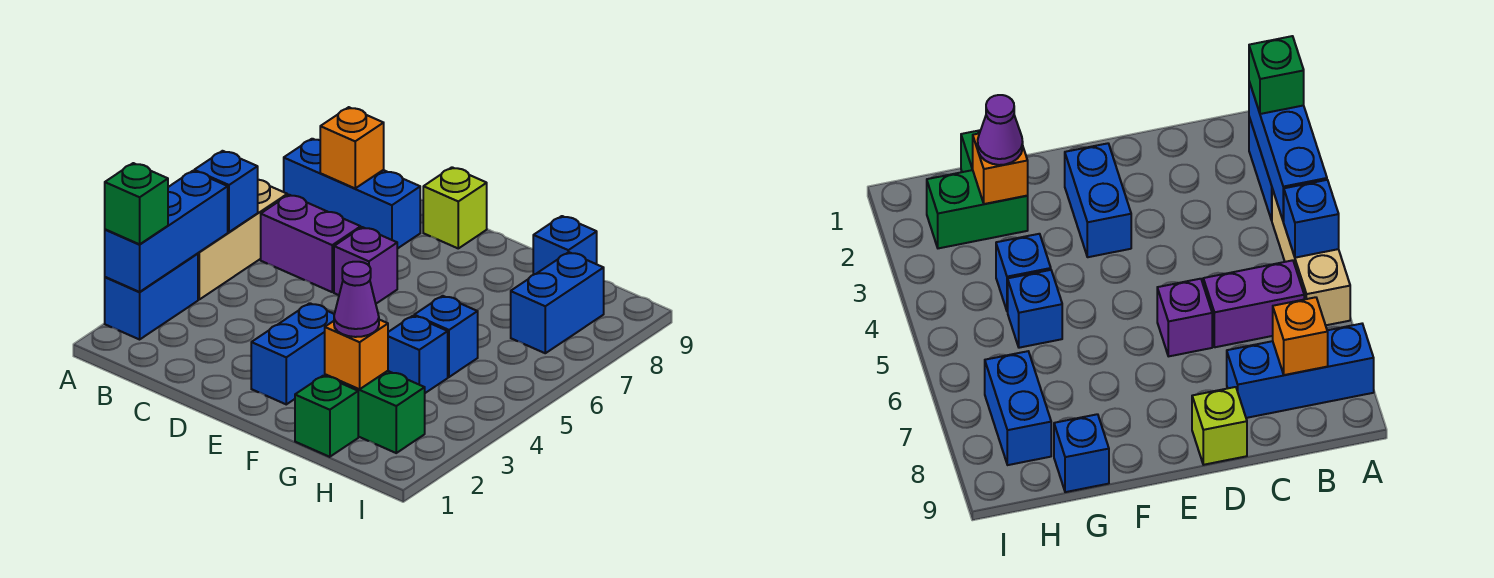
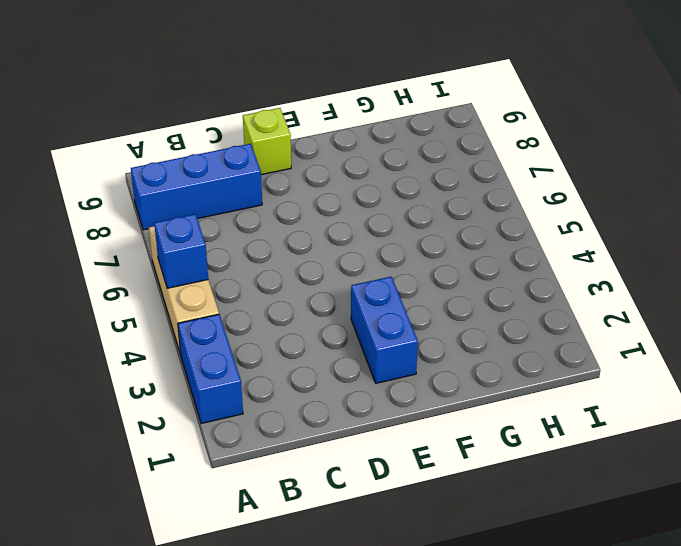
none -> purple brick B6:C6 level 1
none -> purple brick D6 level 1
none -> green brick G1 level 1

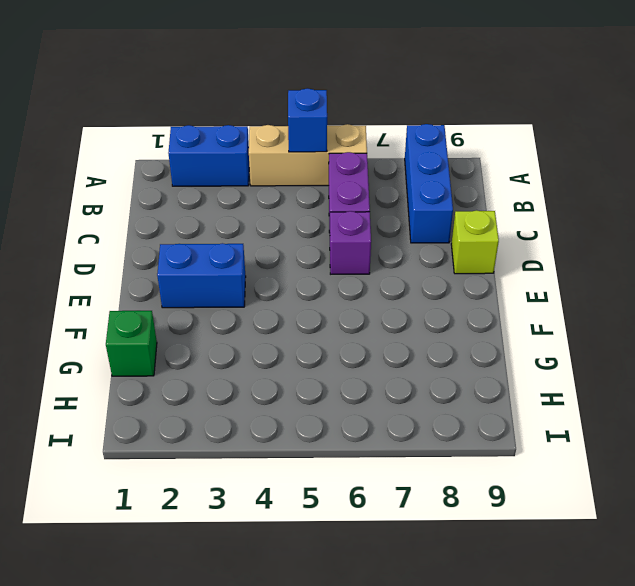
none -> green brick G2:H2 level 1
none -> blue brick G4 level 1
none -> blue brick G5 level 1

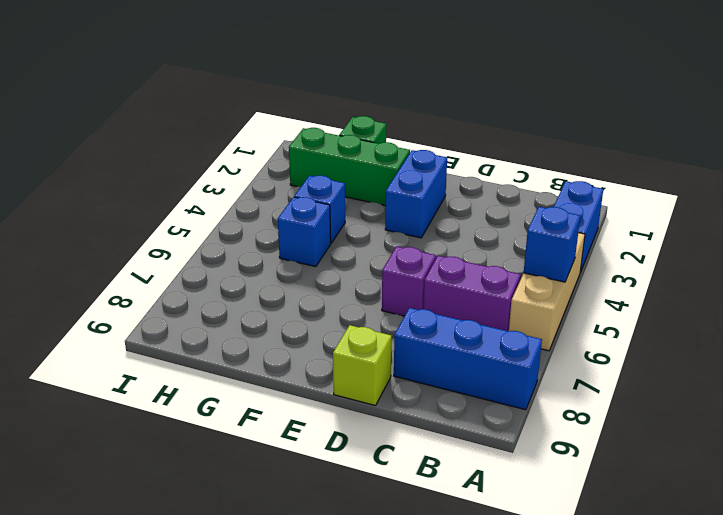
green brick F2:H2 level 1 -> green brick G2:H2 level 1
none -> blue brick G9 level 1
none -> blue brick H7:H8 level 1
none -> blue brick A2:A4 level 2

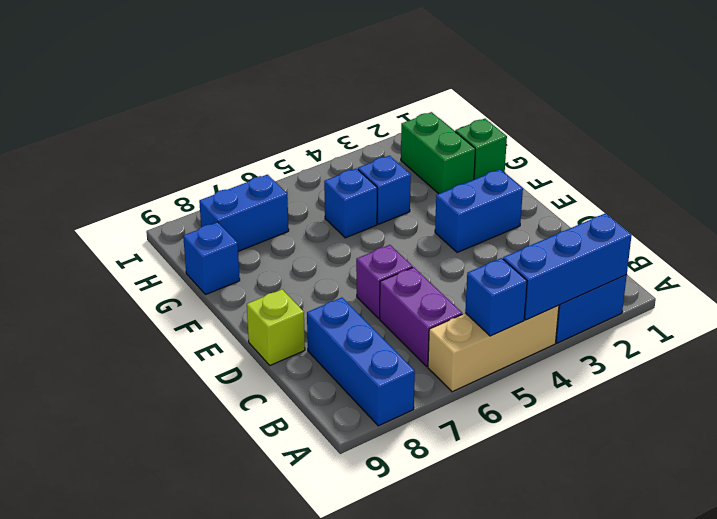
none -> orange brick B8 level 2
none -> orange brick G2 level 2
none -> green brick A2 level 3

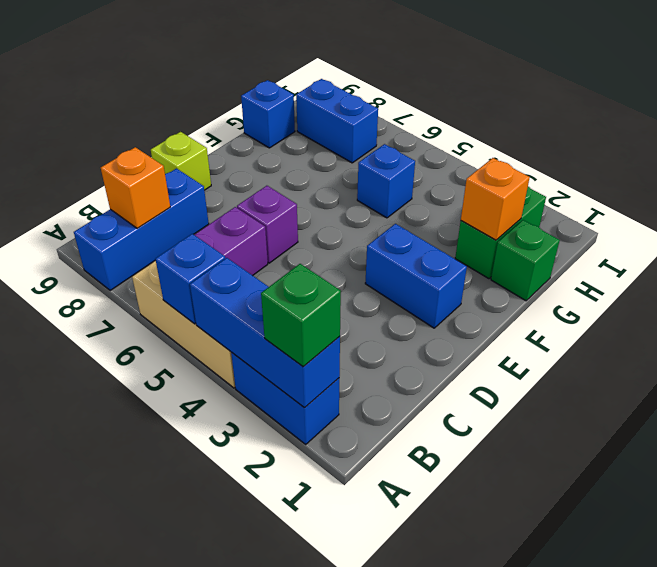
none -> blue brick G4 level 1
none -> purple cone G2 level 3

